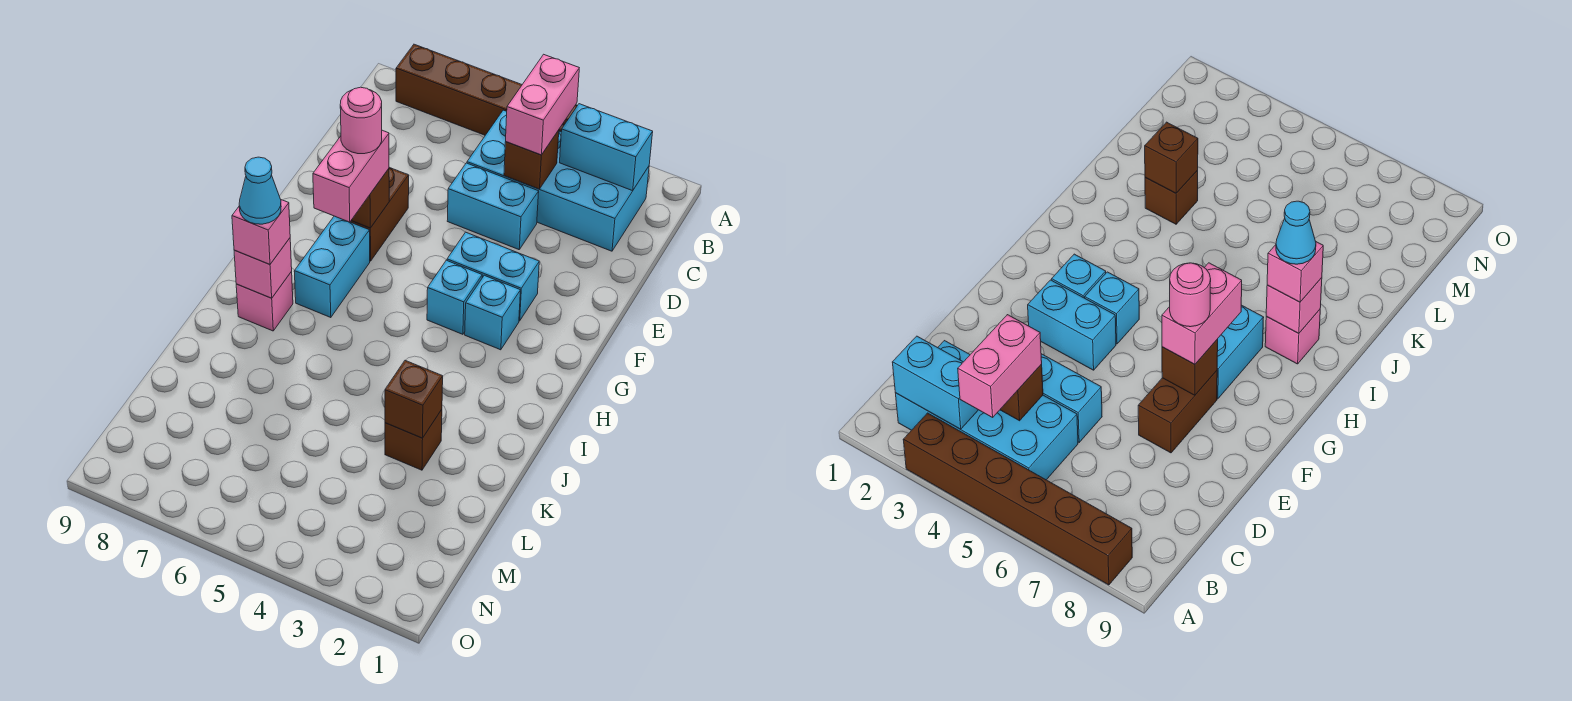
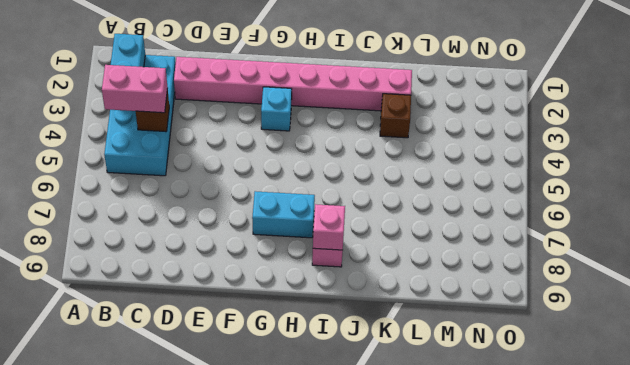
pink brick D2:K2 level 1 -> none
none -> brown brick A3:A8 level 1
none -> cyan brick D4:D5 level 1
none -> brown brick E7:F7 level 1

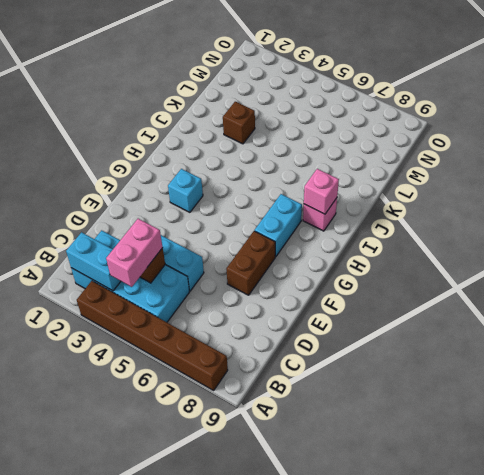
none -> cyan brick F3:F4 level 1
none -> cyan brick G4 level 1
none -> brown brick F7 level 2

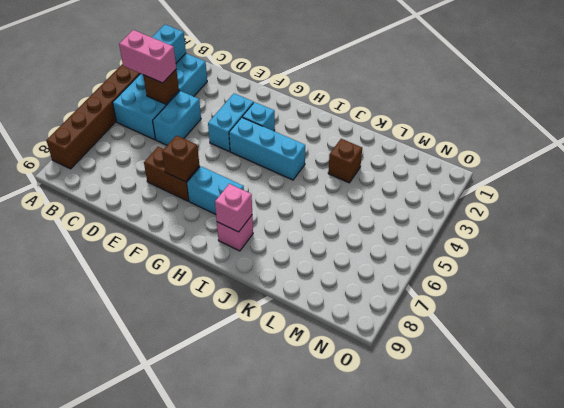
cyan brick G4:I4 level 1 -> cyan brick G4 level 1
none -> brown brick K3 level 2
none -> pink brick F7:G7 level 3
none -> pink brick I8 level 3

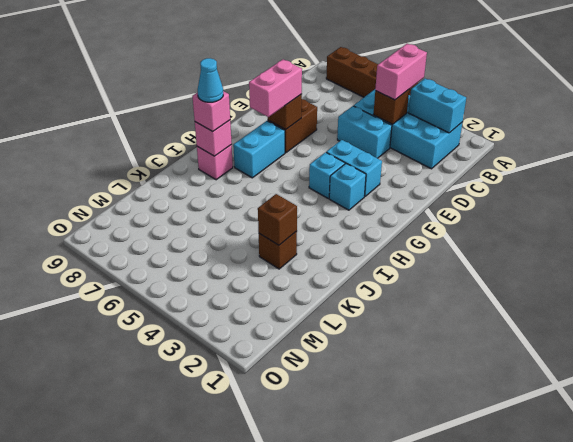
none -> pink round brick F7 level 4

